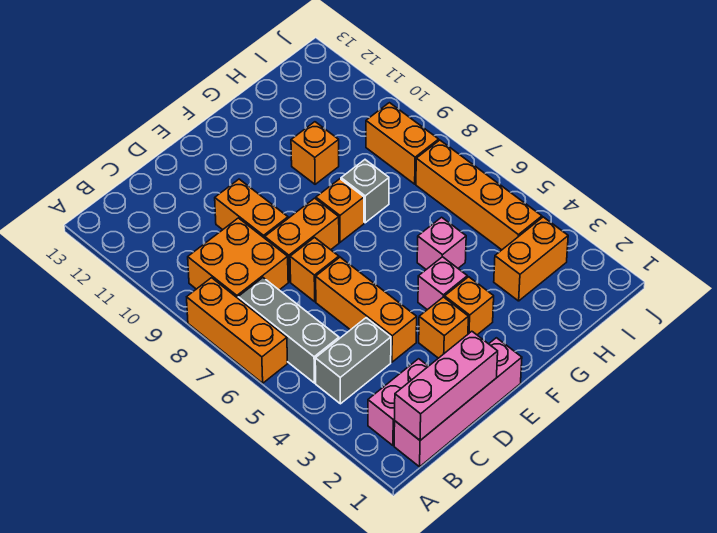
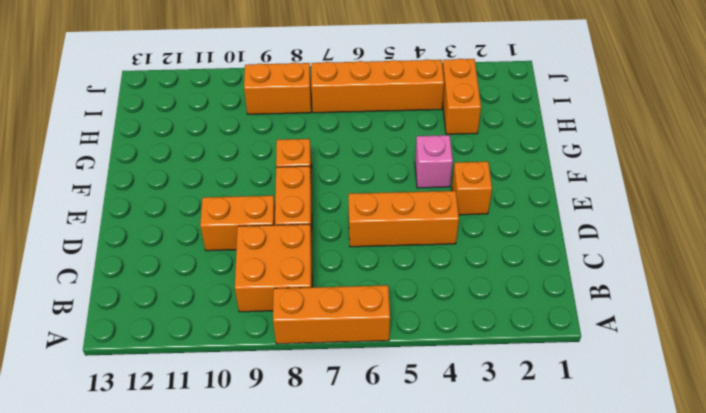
none -> pink brick B1:E1 level 1
none -> pink brick B2:C2 level 1
none -> grey brick B4:C4 level 1

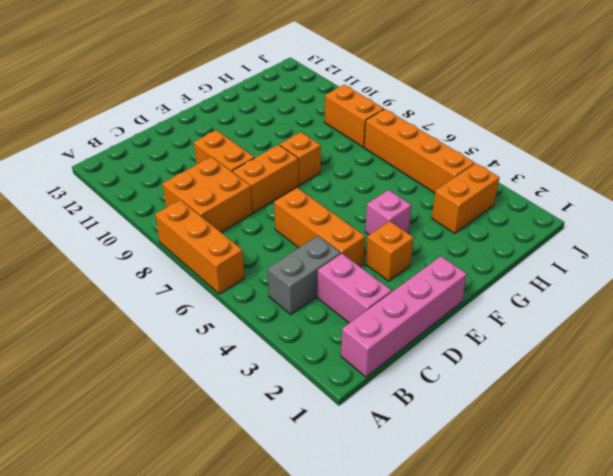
pink brick C2:C3 level 1 -> pink brick B2:C2 level 1
none -> grey brick B5:B7 level 1
none -> orange brick D7 level 1
none -> orange brick F3 level 1

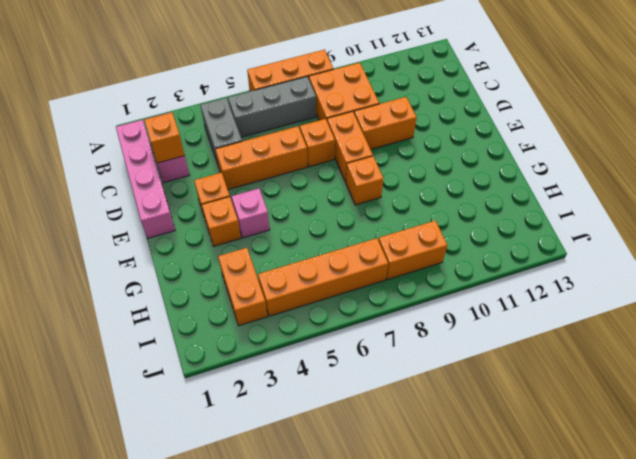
orange brick C2 level 2 -> orange brick G10 level 1
none -> pink brick G5 level 1
none -> grey brick G8 level 1
none -> pink brick B1:D1 level 2

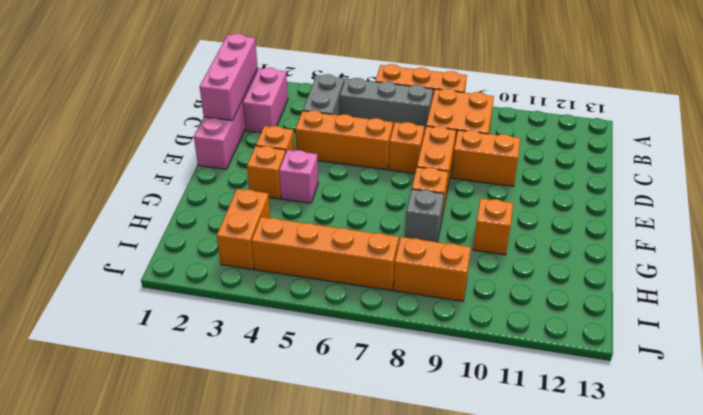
none -> pink brick G5 level 1

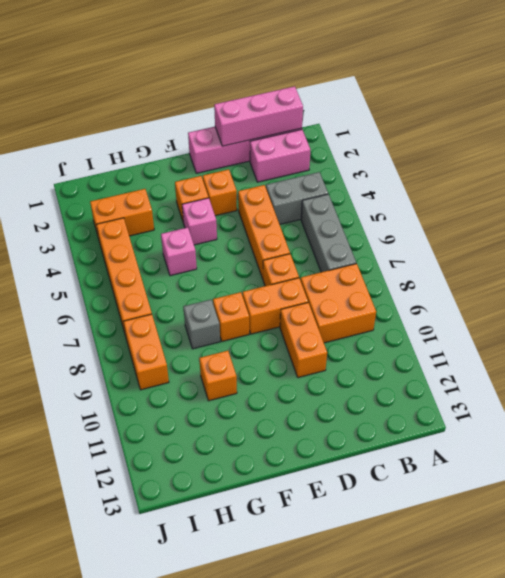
none -> orange brick A6:A8 level 1

